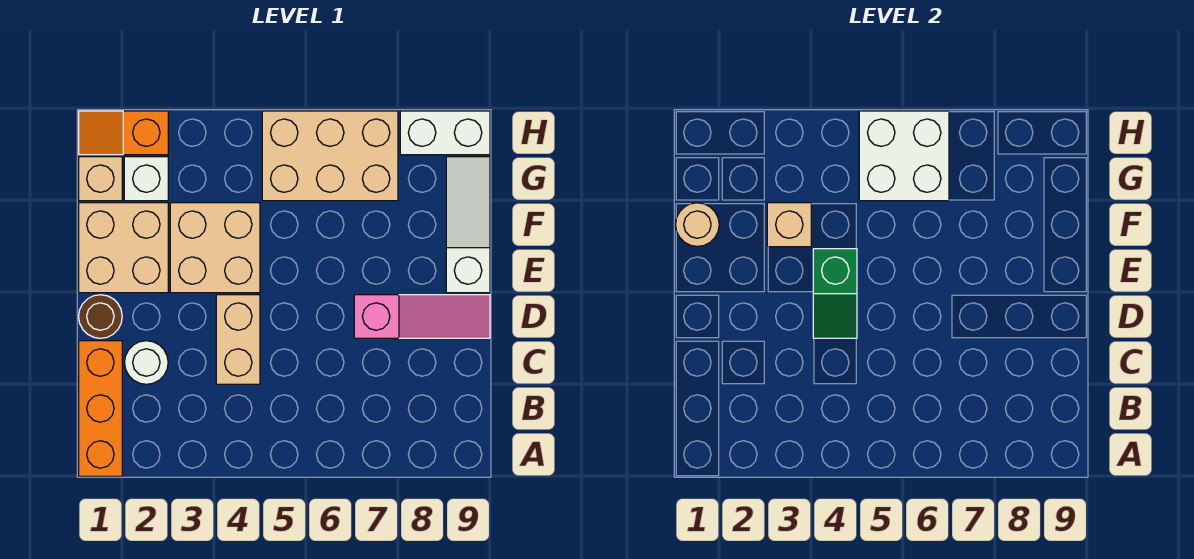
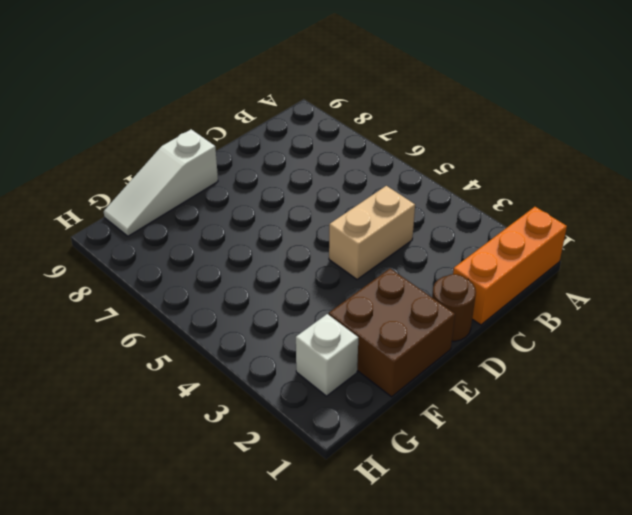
brown brick E1:F2 level 1 -> tan brick E1:F2 level 1
none -> white round brick C2 level 1
none -> pink slope D7:D9 level 1 top 7
none -> tan brick E3:F4 level 1

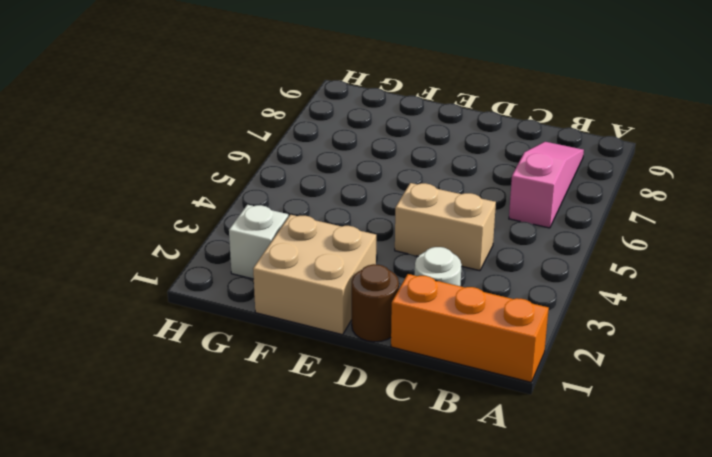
pink slope B6:B8 level 1 top 6 -> pink slope D7:D9 level 1 top 7
none -> tan brick E3:F4 level 1
none -> white slope E9:G9 level 1 top E
none -> tan brick G1 level 1

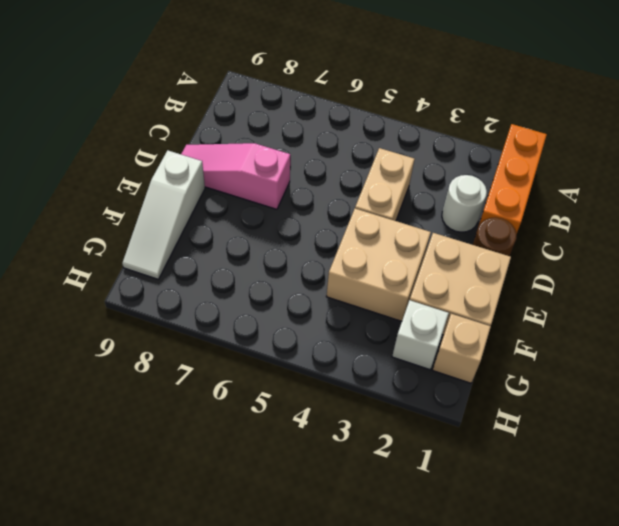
none -> tan brick G5:H7 level 1
none -> orange slope H1:H2 level 1 top 2
none -> white brick H8:H9 level 1

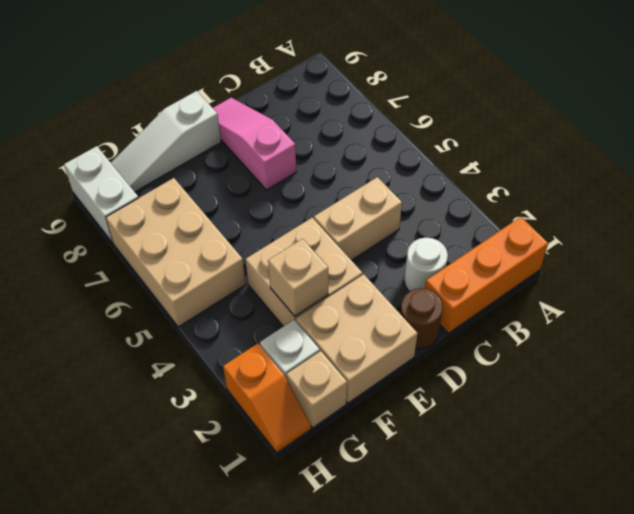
none -> green slope D4:E4 level 2 top E
none -> tan round brick F1 level 2
none -> white brick G5:H6 level 2

